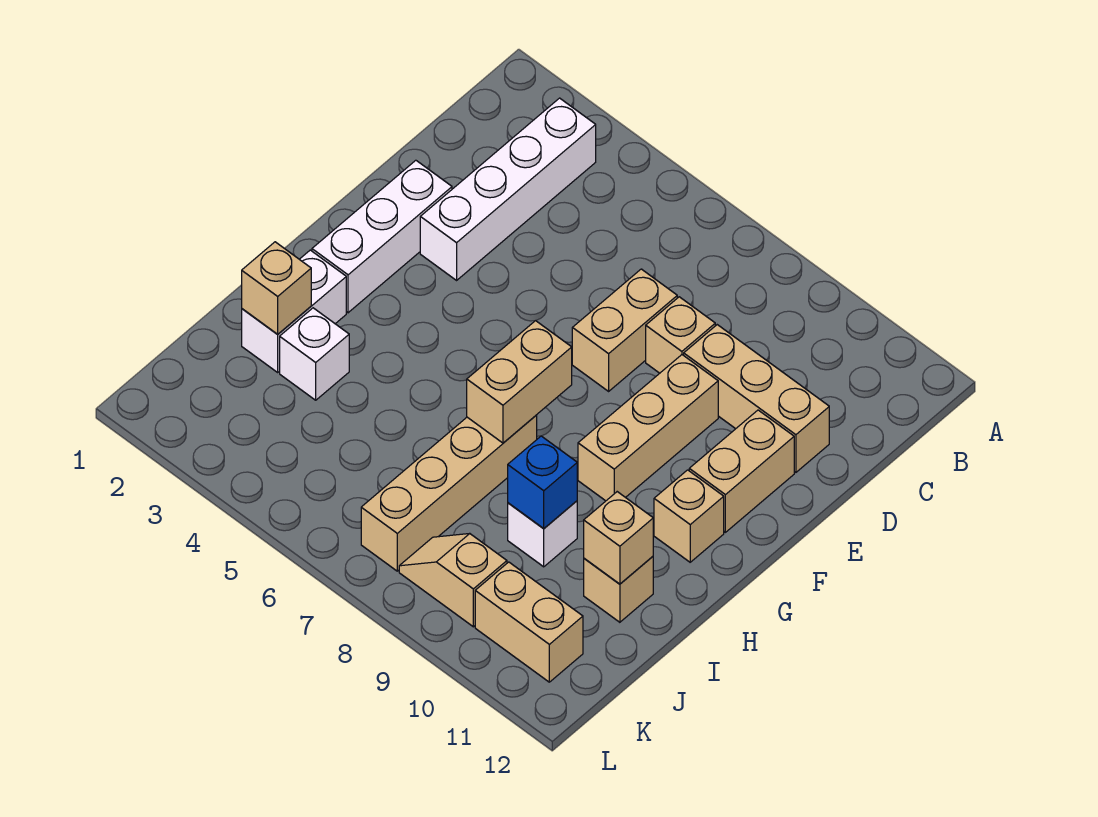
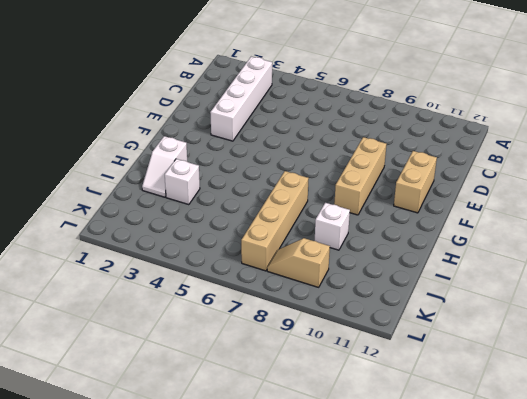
white slope H2:I2 level 1 top H -> white brick H2:I2 level 1
none -> tan brick D7:E7 level 1
none -> tan brick D8 level 1
none -> tan brick D9:D11 level 1

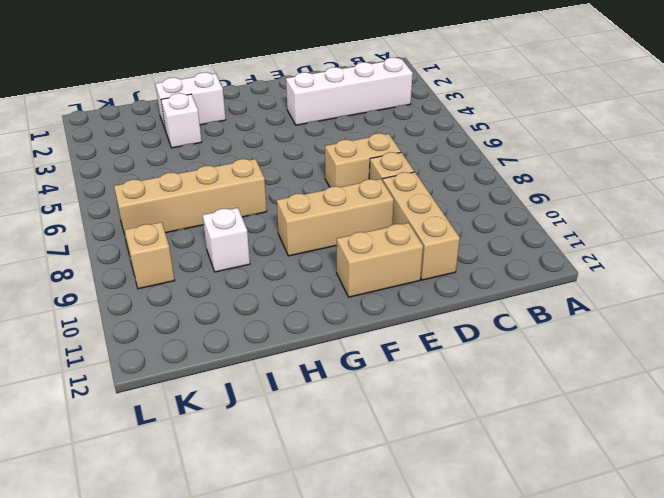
none -> white brick E2:G2 level 1
none -> tan brick G11 level 1
none -> tan brick I11 level 1

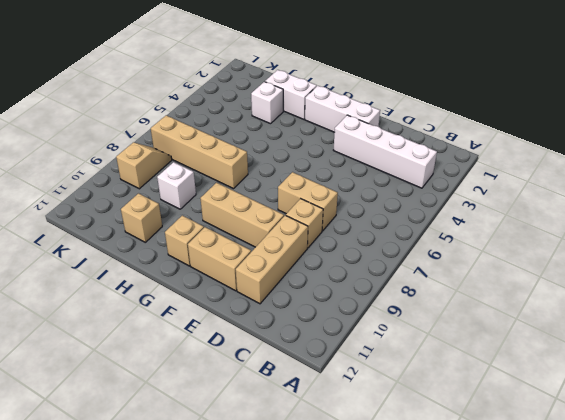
none -> tan brick K10:K11 level 1
none -> tan brick G7:H7 level 2
none -> tan brick I2 level 2

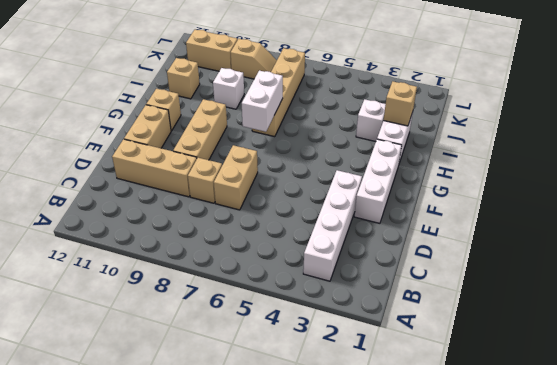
white brick G7:H7 level 2 -> tan brick G7:H7 level 2
none -> blue brick I9 level 2
none -> tan brick I11 level 2

